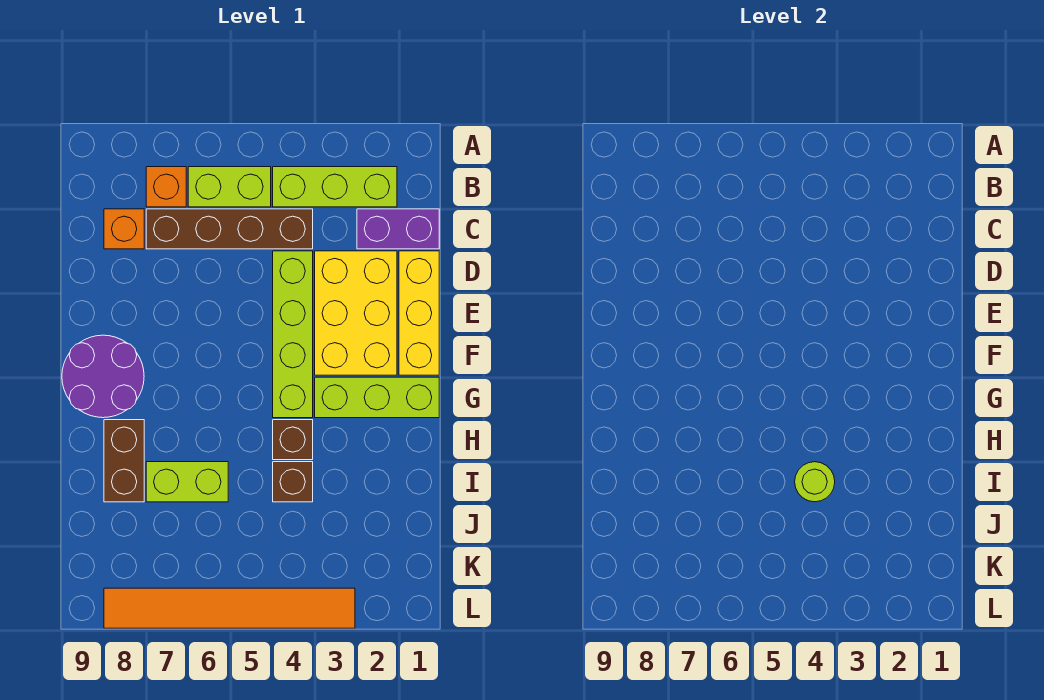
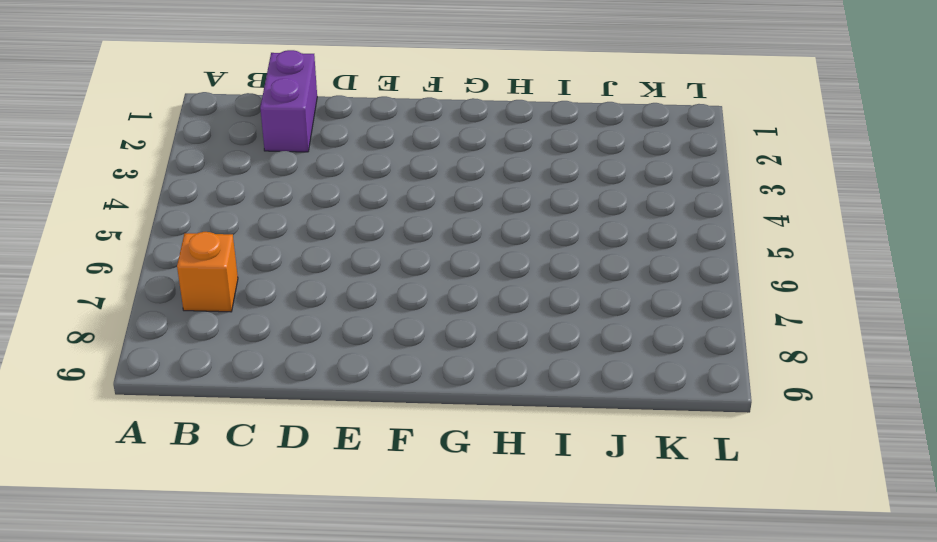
none -> lime brick B2:B4 level 1
none -> lime brick B5:B6 level 1
none -> brown brick C4:C7 level 1

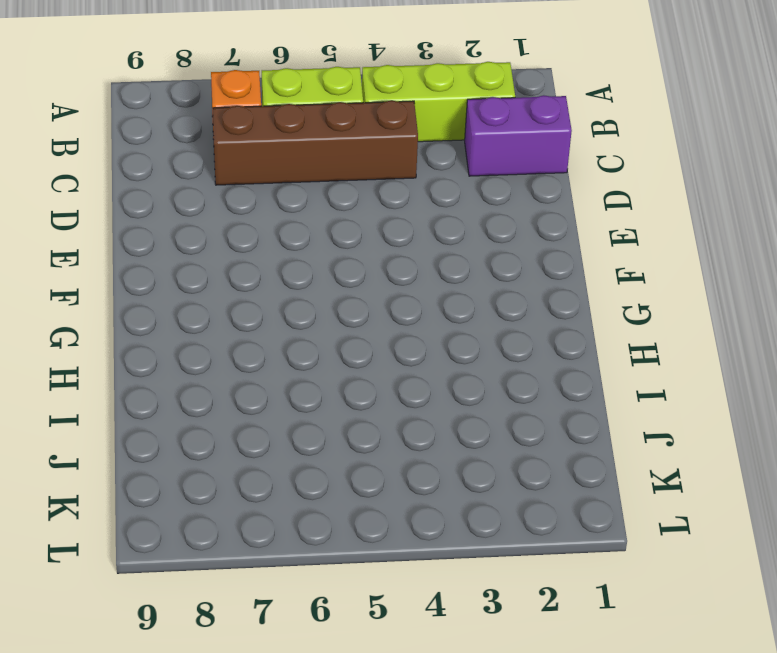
none -> orange brick C8 level 1
none -> yellow brick D1:F1 level 1
none -> yellow brick D2:F3 level 1

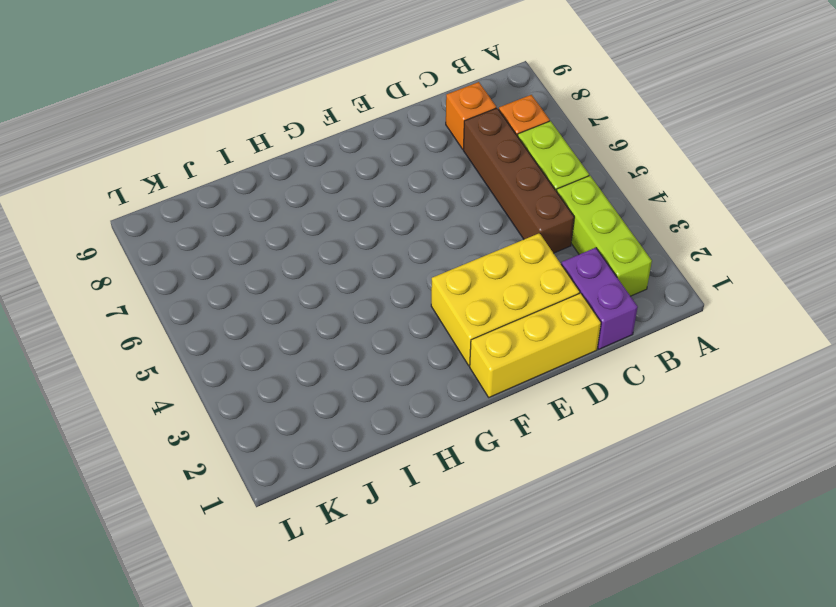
none -> lime brick D4:G4 level 1
none -> purple round brick F8:G9 level 1
none -> lime brick G1:G3 level 1

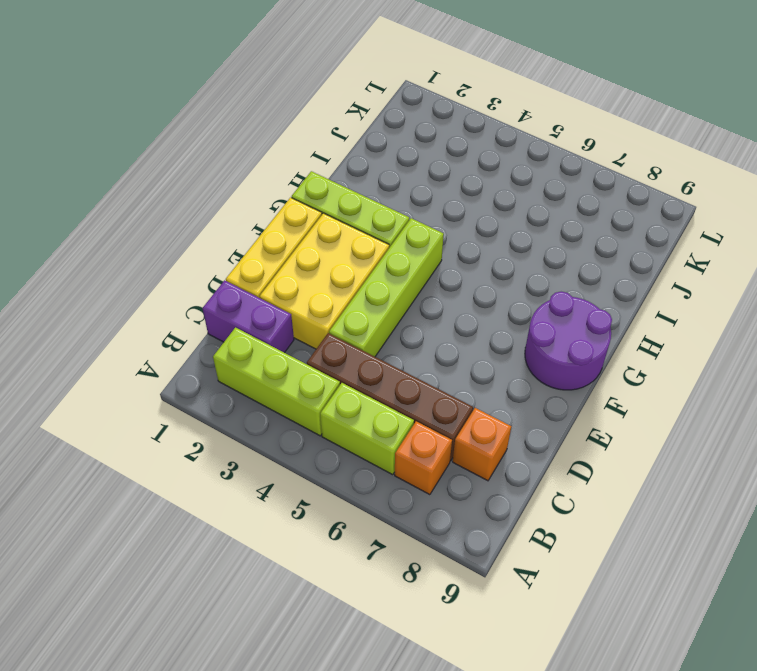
none -> brown brick H4 level 1
none -> brown brick H8:I8 level 1
none -> brown brick I4 level 1

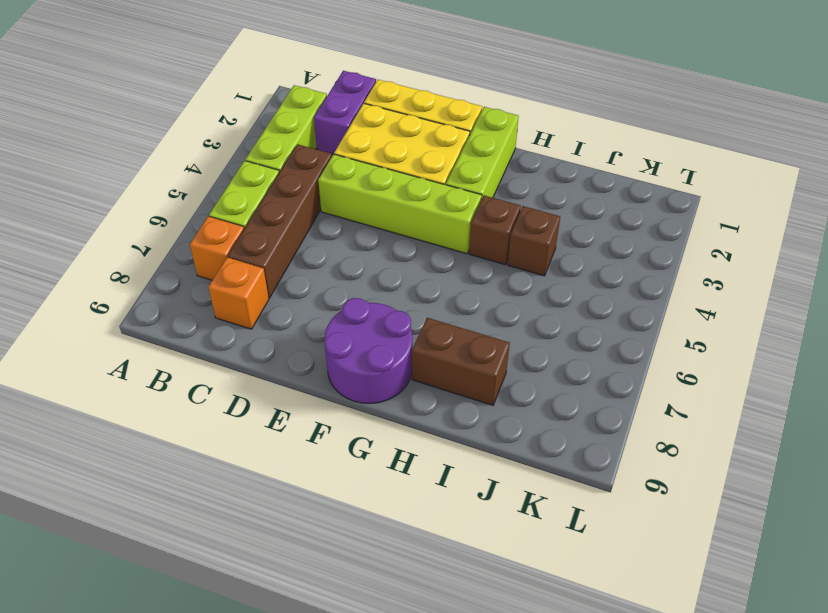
none -> lime brick I6:I7 level 1
none -> orange tile L3:L8 level 1
none -> lime round brick I4 level 2

